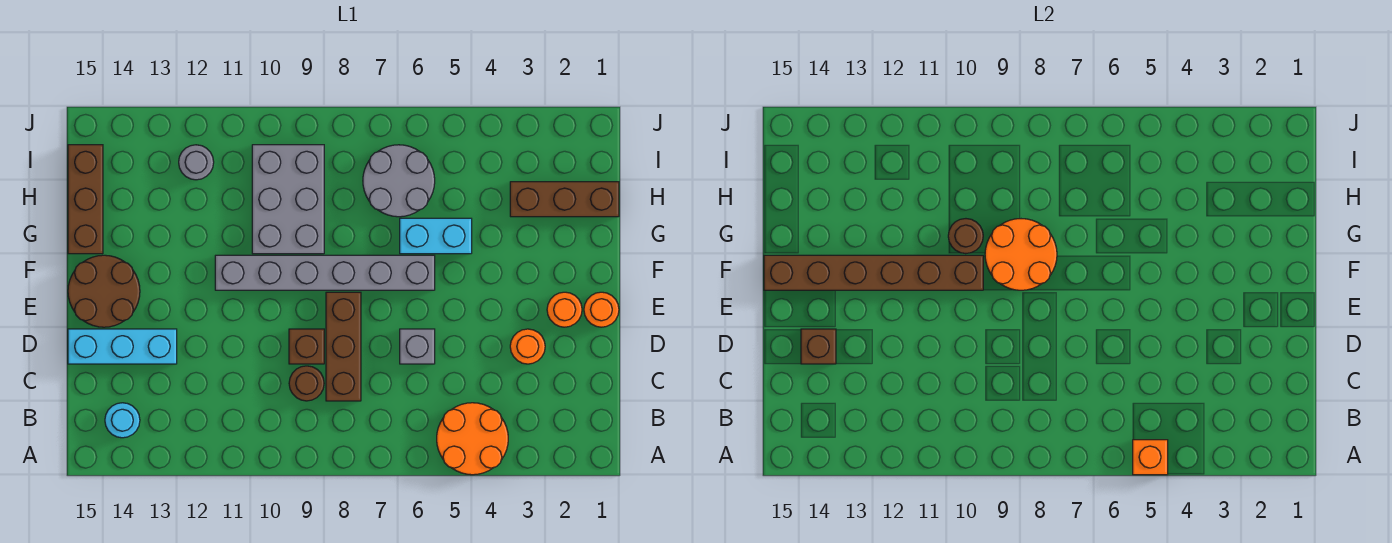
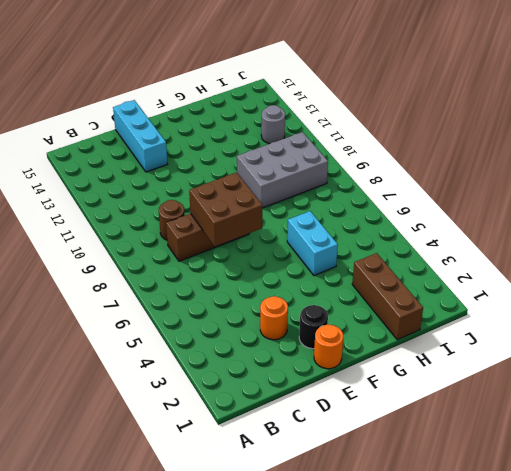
brown brick D7:E8 level 2 -> none
black round brick E2 level 1 -> orange round brick E2 level 1
none -> orange round brick A4:B5 level 1
none -> cyan round brick B14 level 1
none -> grey brick D6 level 1

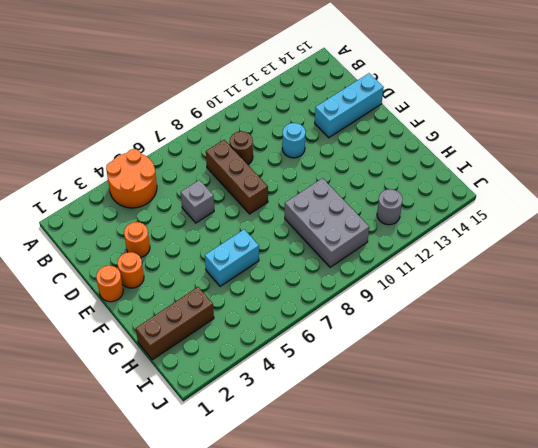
cyan round brick D11 level 1 -> cyan round brick B14 level 1
none -> brown brick D9 level 1
none -> brown round brick E14:F15 level 1
none -> grey brick F6:F11 level 1

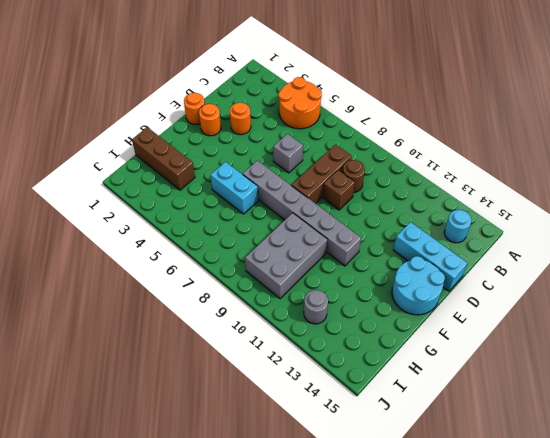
cyan round brick E14:F15 level 1 -> brown round brick E14:F15 level 1
none -> brown brick G15:I15 level 1
none -> grey round brick H6:I7 level 1
none -> orange brick A5 level 2

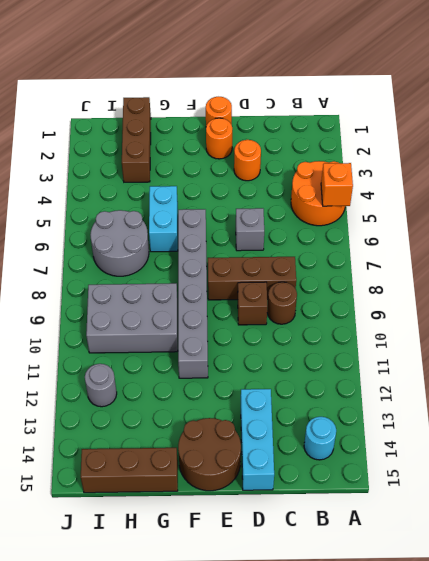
none -> brown brick D14 level 2
none -> orange round brick F8:G9 level 2
none -> brown brick F10:F15 level 2

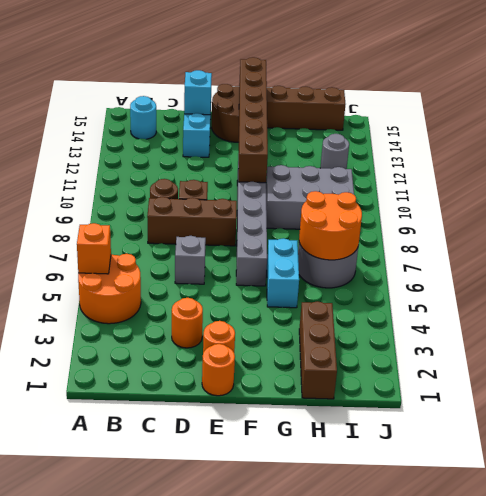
cyan brick D14 level 2 -> brown brick D14 level 2
orange round brick H6:I7 level 2 -> orange round brick F8:G9 level 2
none -> brown round brick G10 level 2

